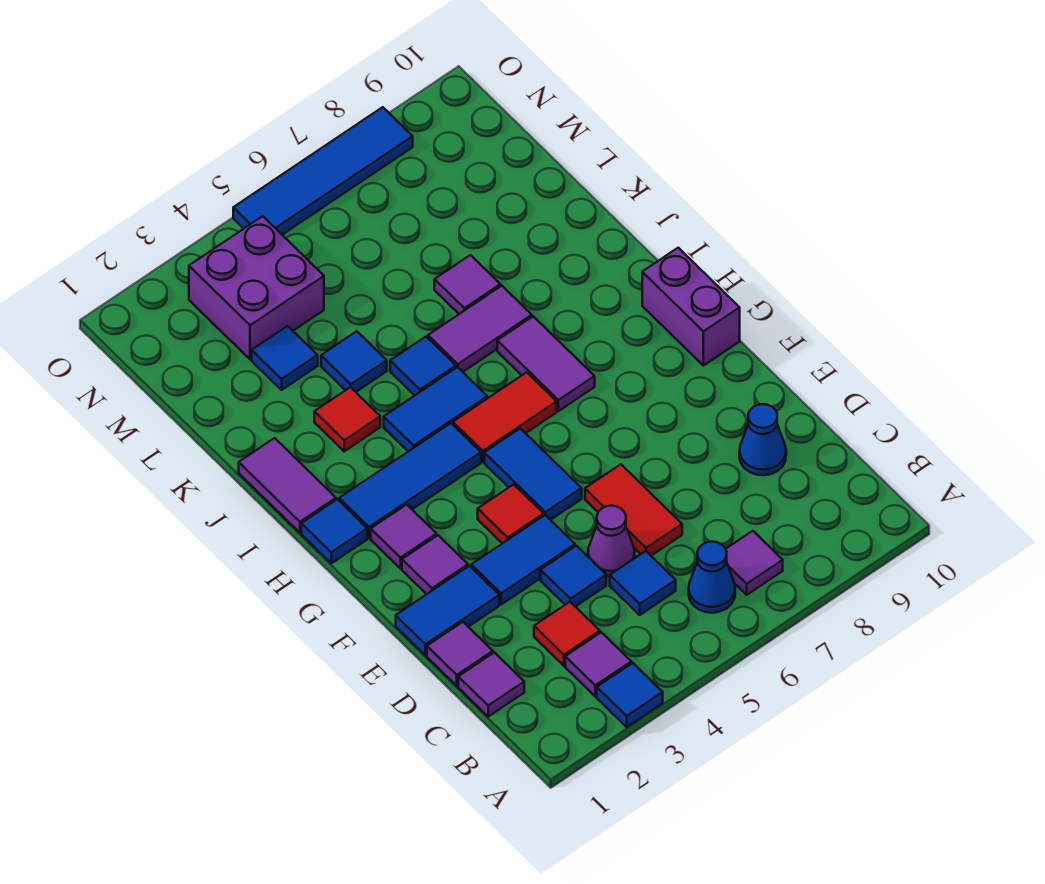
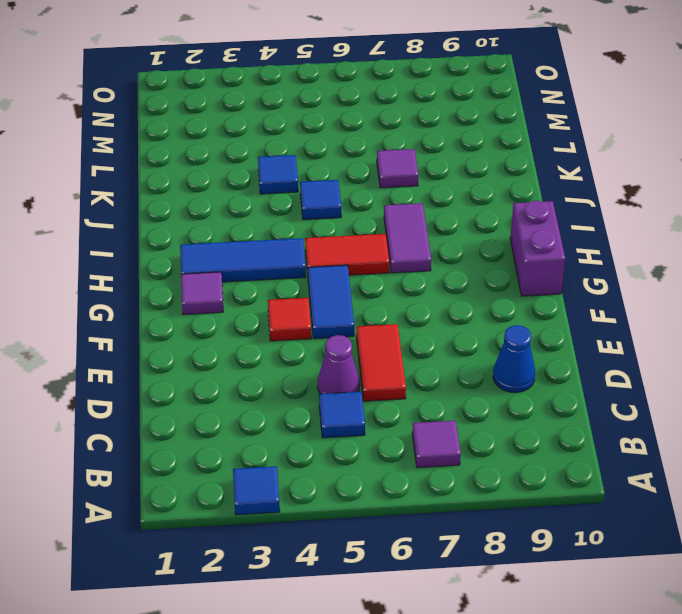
none -> purple tile B3 level 1
none -> blue cone B6 level 1
none -> purple tile C1 level 1
none -> red tile C3 level 1

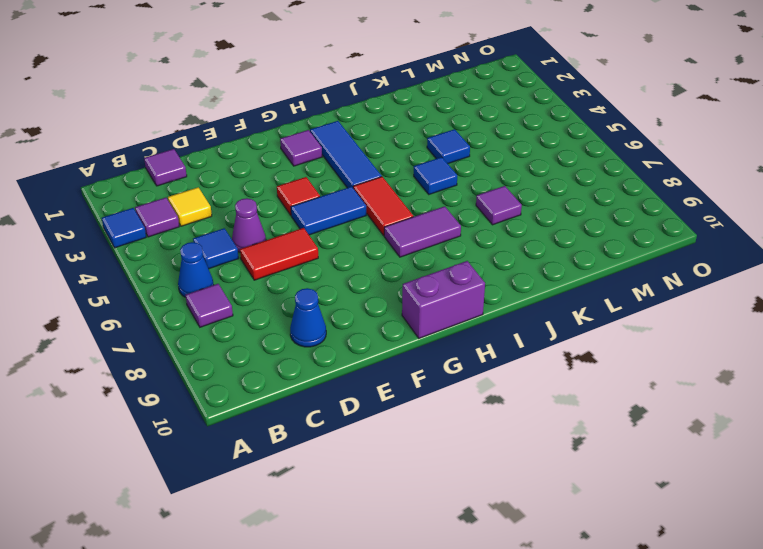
yellow tile C3 level 1 -> red tile C3 level 1
none -> purple tile D1 level 1
none -> blue tile D4 level 1
none -> blue tile E1:E2 level 1
none -> blue tile E3:E4 level 1

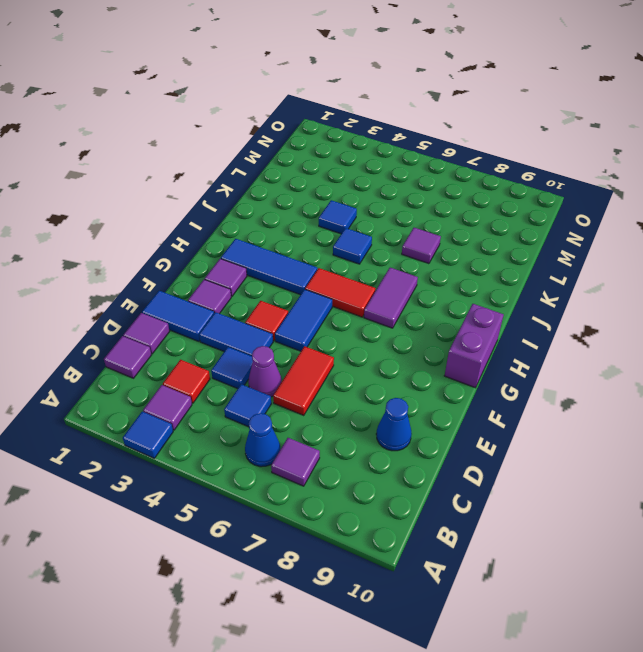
none -> blue tile H1 level 1
none -> purple tile I1:J1 level 1
none -> blue tile I4:I5 level 1
none -> red tile J3 level 1

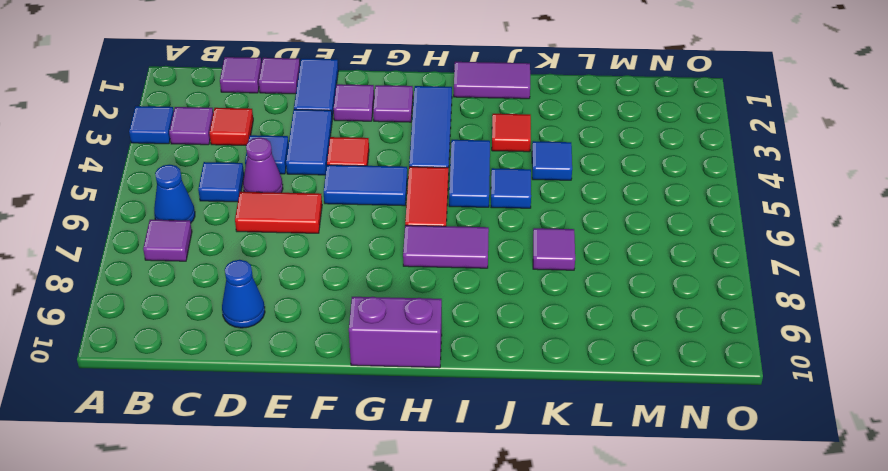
none -> blue tile H1 level 1
none -> purple tile J6:J7 level 1
none -> blue tile L3 level 1
none -> purple brick M3:N4 level 1

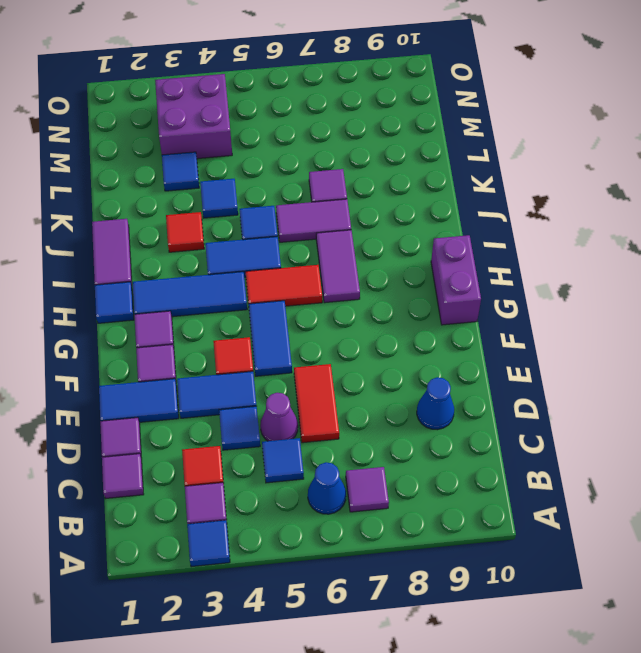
none -> blue tile O5:O8 level 1

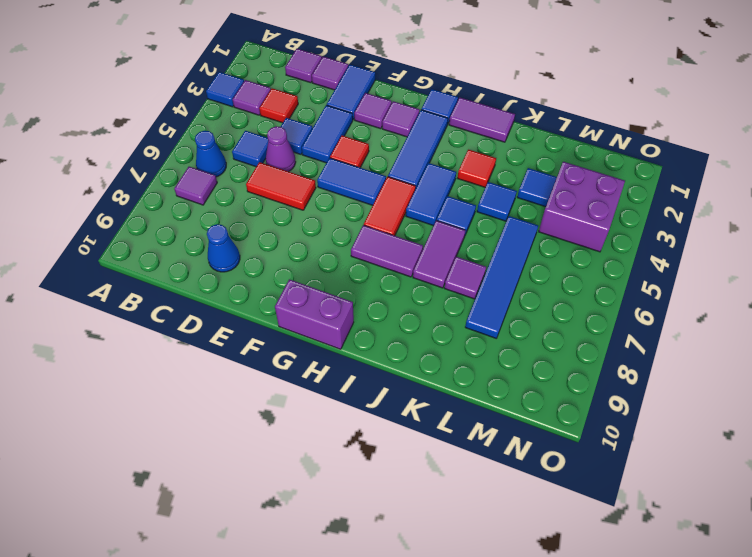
blue tile L5:L8 level 1 -> blue tile O5:O8 level 1

